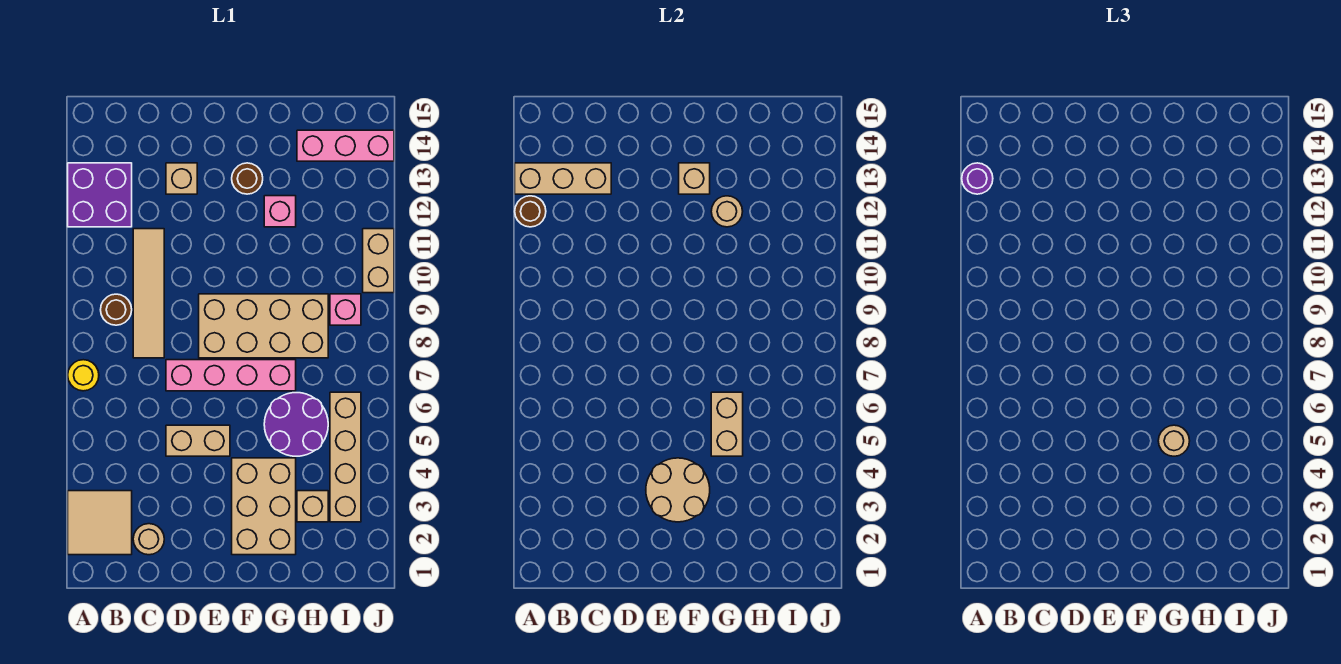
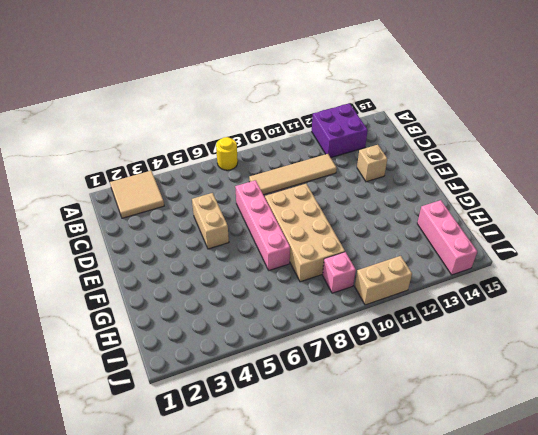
none -> brown round brick B9 level 1
none -> tan round brick C2 level 1
none -> tan brick F2:G4 level 1

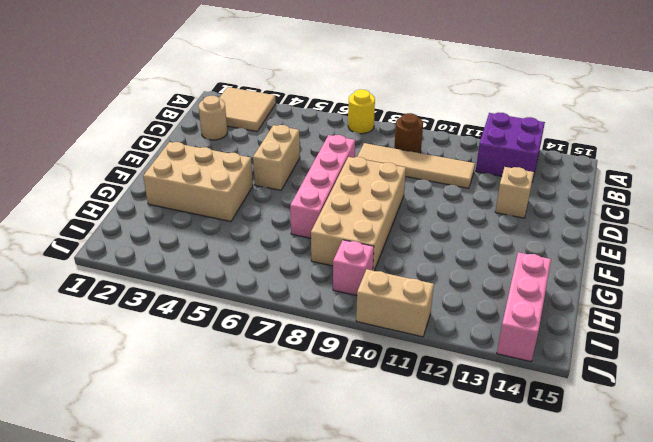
none -> brown round brick F13 level 1
none -> purple round brick G5:H6 level 1
none -> pink brick G12 level 1

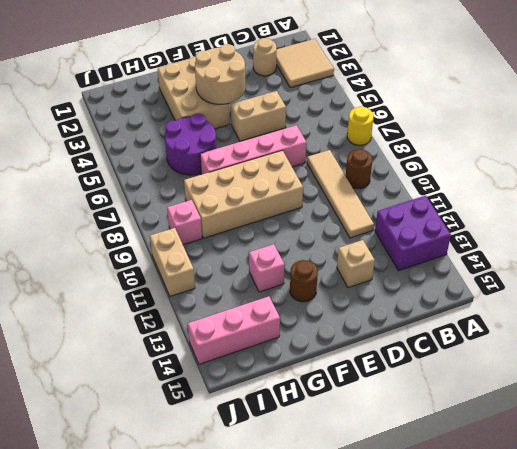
none -> tan brick H3 level 1
none -> tan brick I3:I6 level 1
none -> brown round brick A12 level 2

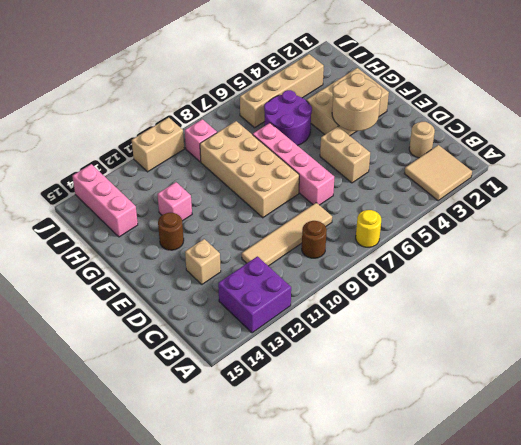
none -> tan brick H3 level 1
none -> brown round brick A12 level 2
none -> tan brick A13:C13 level 2

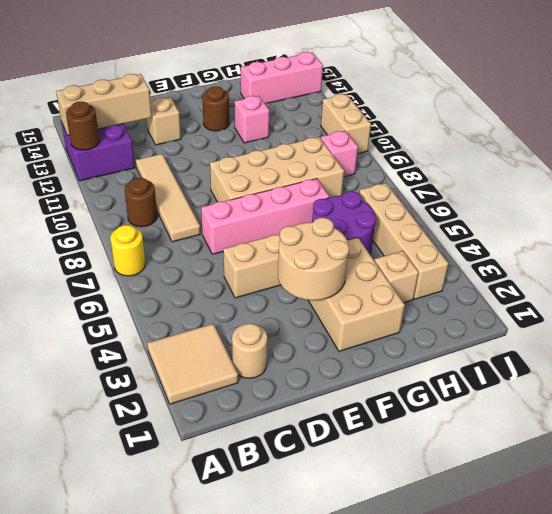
none -> tan brick F13 level 2
none -> tan brick G5:G6 level 2
none -> tan round brick G12 level 2

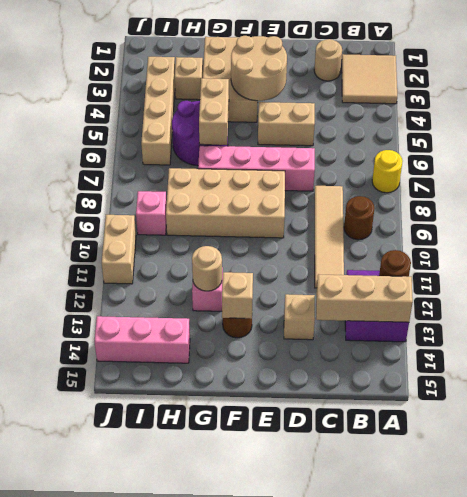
none -> purple round brick A13 level 3
none -> tan round brick G5 level 3

